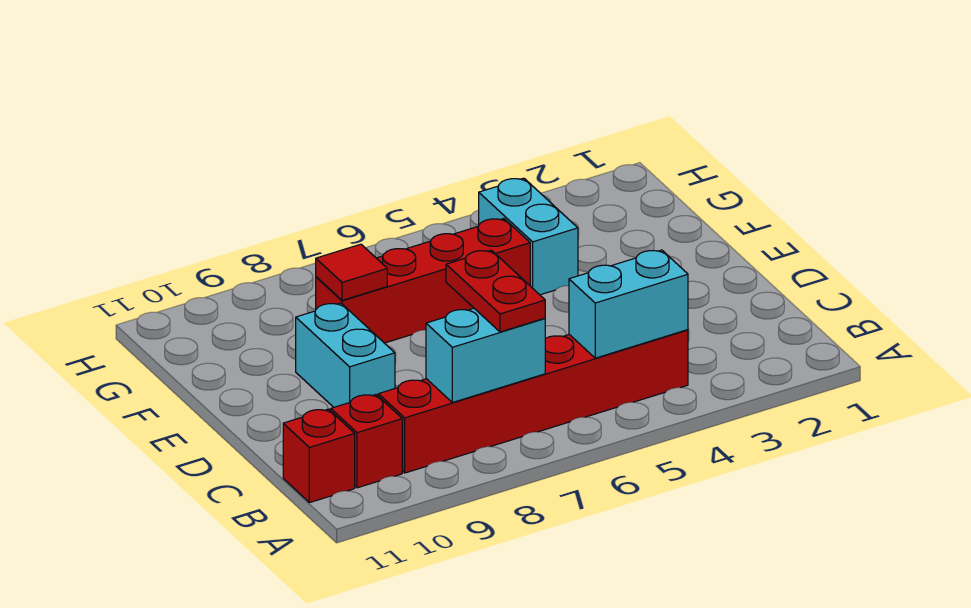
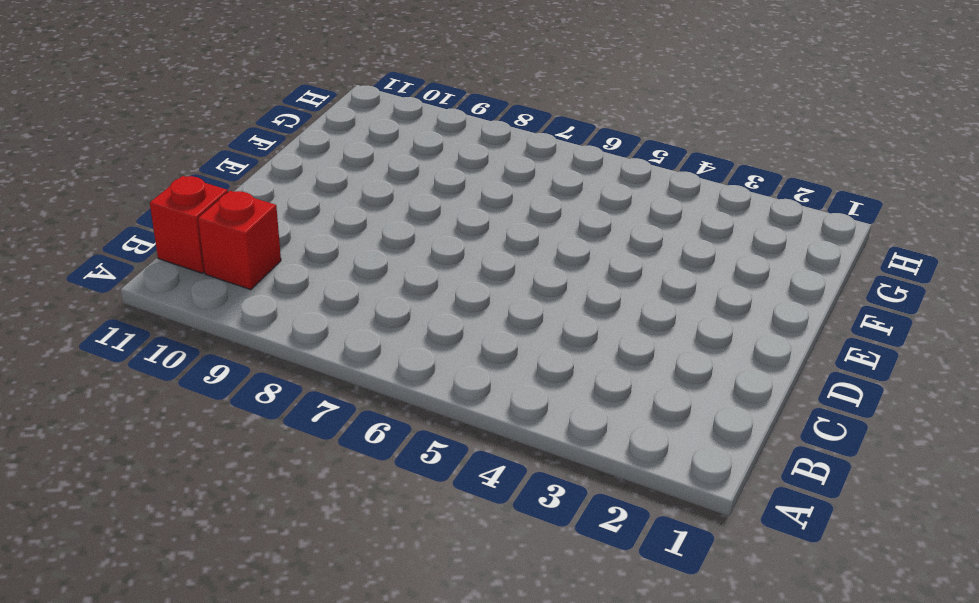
none -> red brick B4:B9 level 1
none -> cyan brick D9:E9 level 1

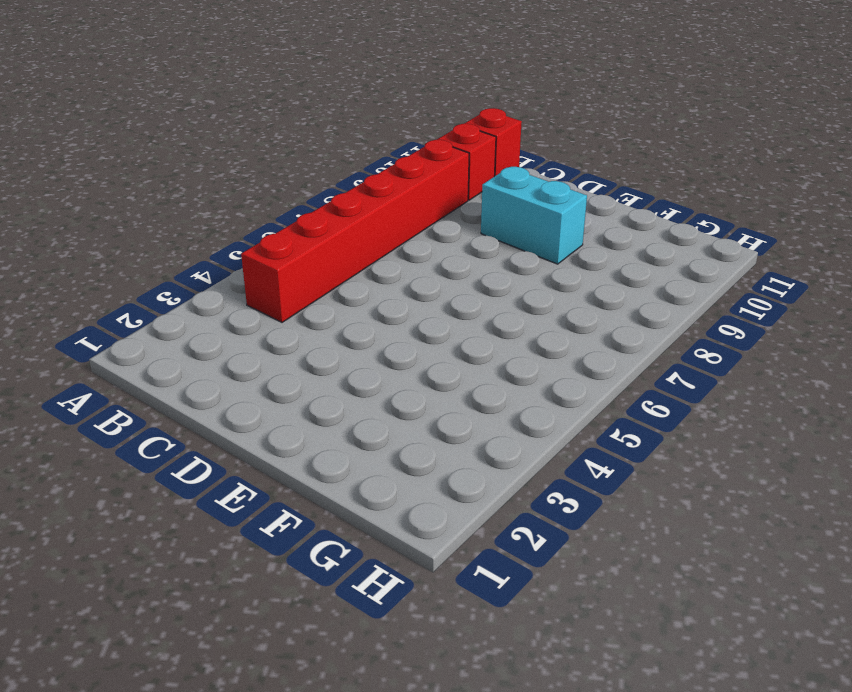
none -> cyan brick F4:G4 level 1
none -> red brick F5:F8 level 1

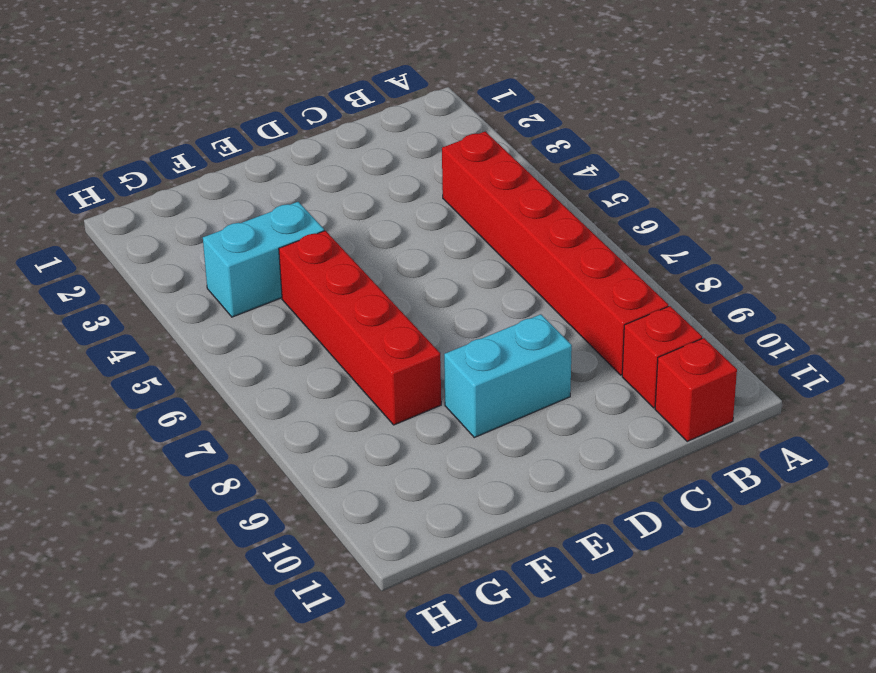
none -> cyan brick B4:B5 level 2
none -> cyan brick B7:B8 level 2

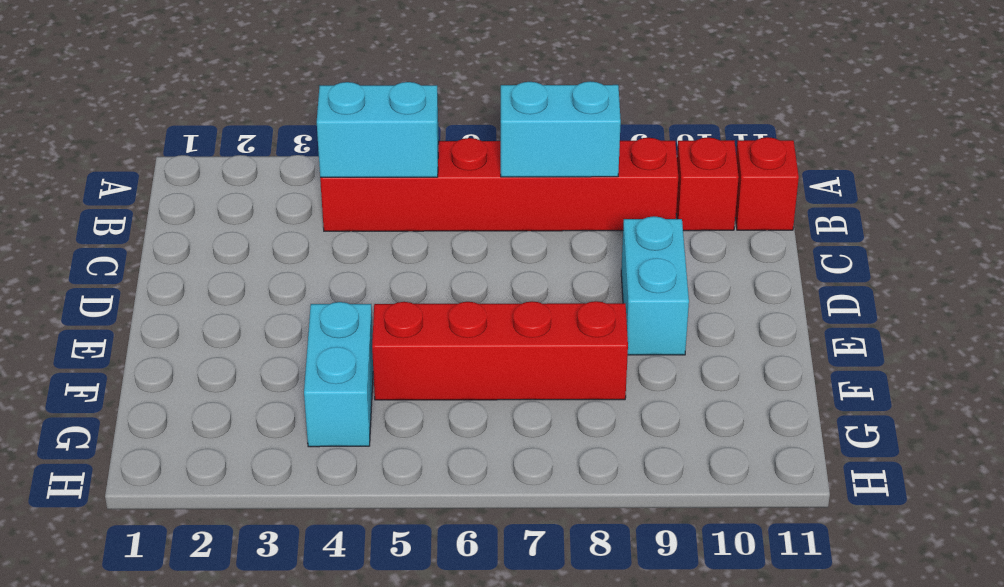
none -> red tile F8 level 2
none -> red plate B7:C7 level 3

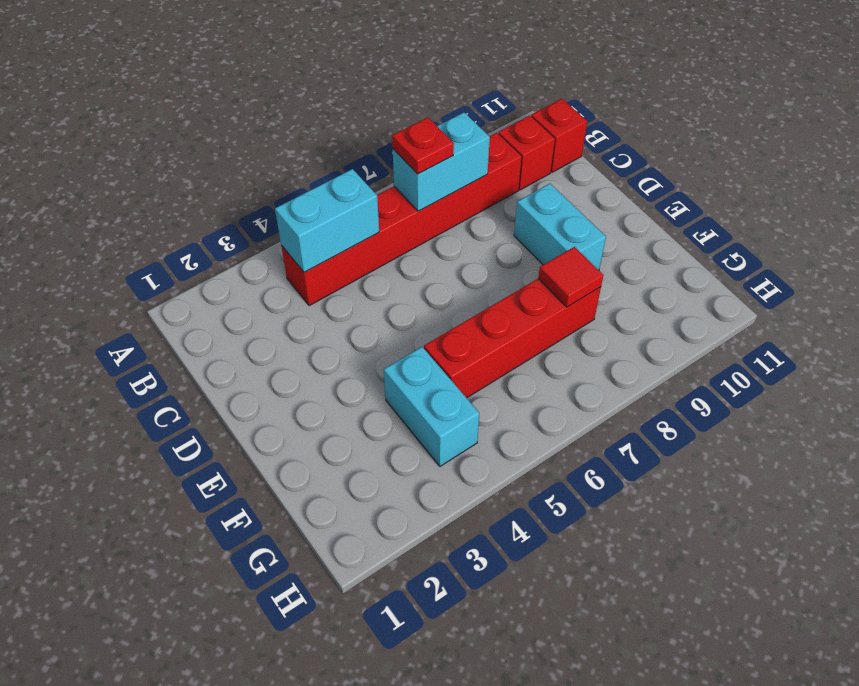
red plate B7 level 3 -> red plate B7:C7 level 3

